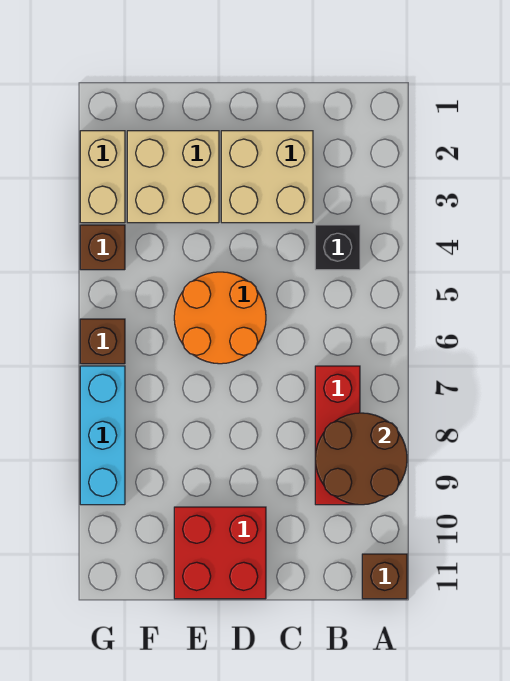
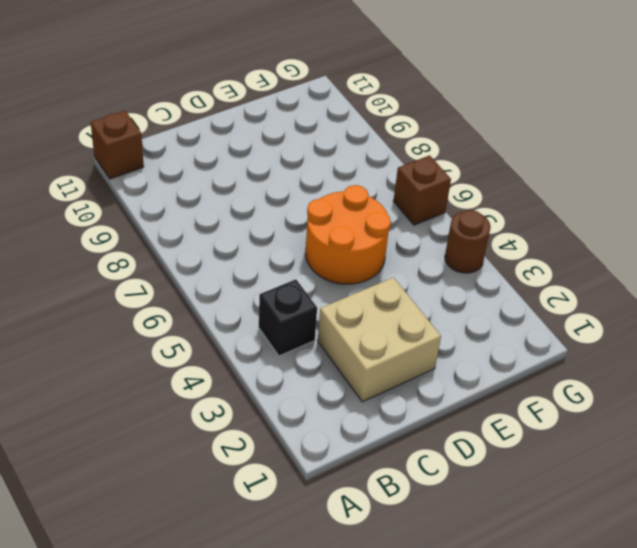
brown round brick G4 level 1 -> brown brick G4 level 1
none -> red brick B7:B9 level 1
none -> red brick D10:E11 level 1
none -> tan brick E2:F3 level 1

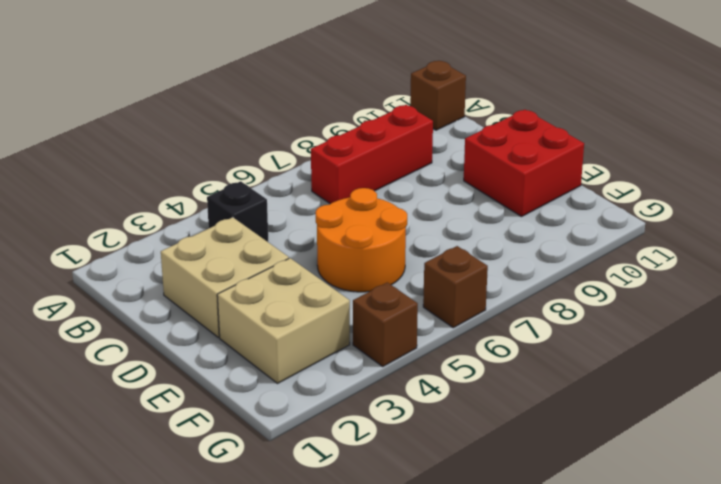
none -> tan brick G2:G3 level 1
none -> cyan brick G7:G9 level 1
none -> brown round brick A8:B9 level 2

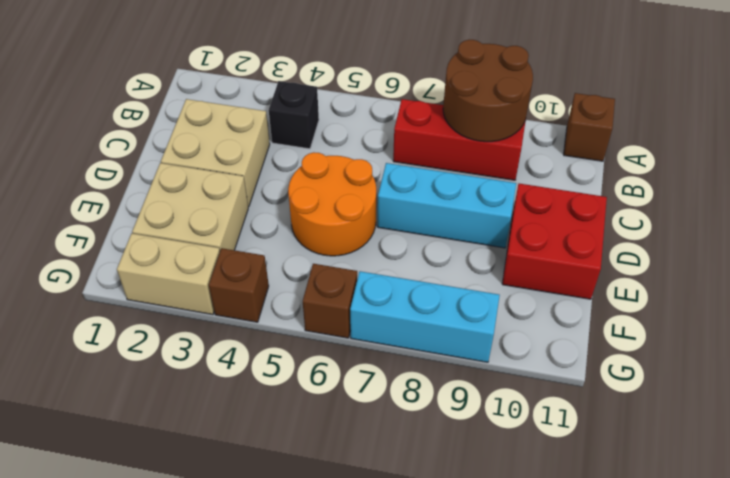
cyan brick D7:D9 level 1 -> none

